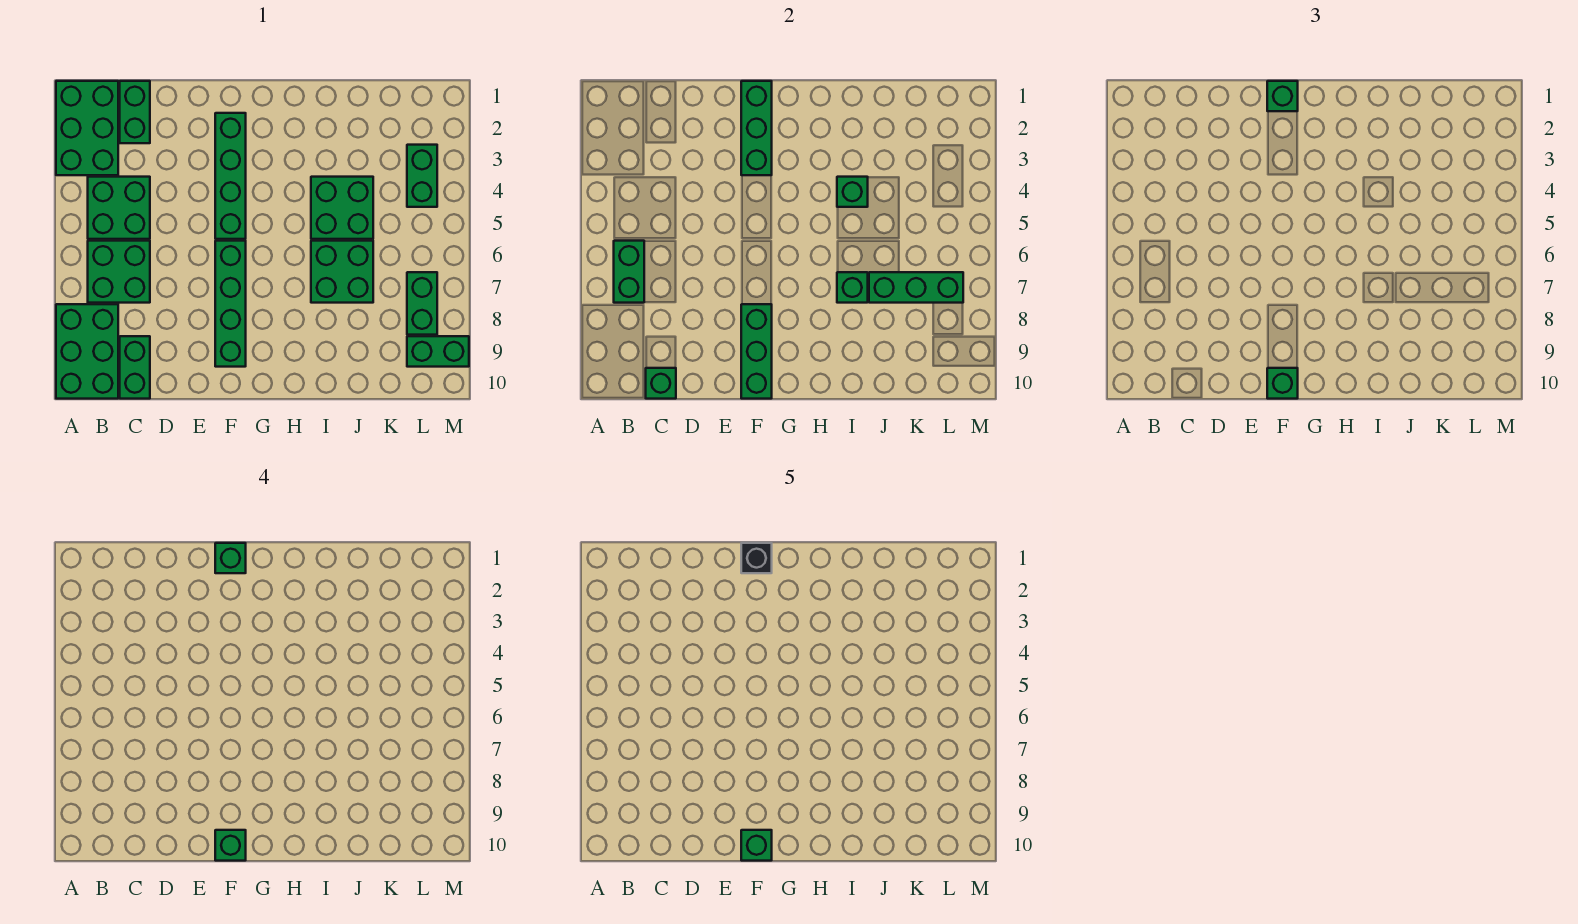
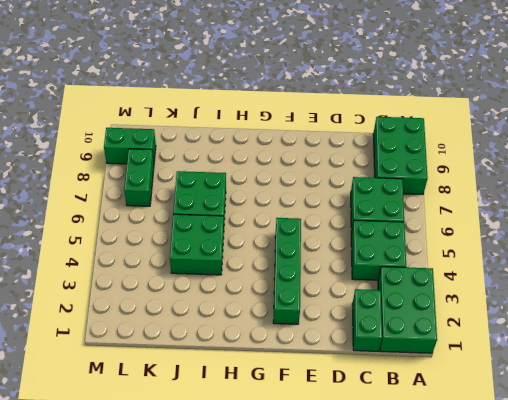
none -> green brick C9:C10 level 1
none -> green brick F6:F9 level 1
none -> green brick L3:L4 level 1

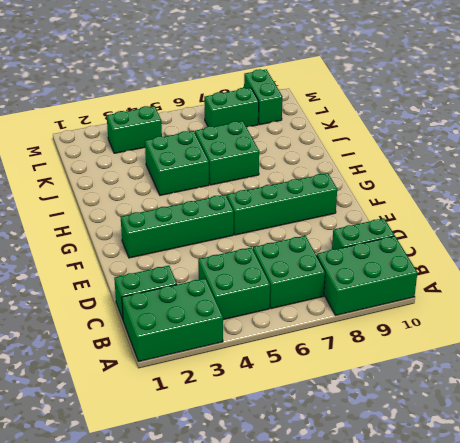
none -> green brick B6:B7 level 2
none -> green brick C10 level 2
none -> green brick F1:F3 level 2

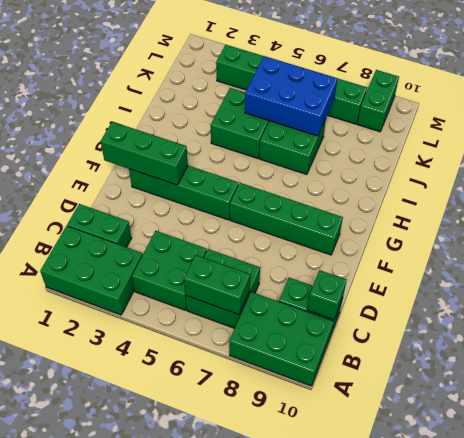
blue brick J5:K7 level 2 -> green brick J7:L7 level 2
none -> green brick F8:F10 level 2
none -> green brick I4 level 2
none -> green brick I7 level 2

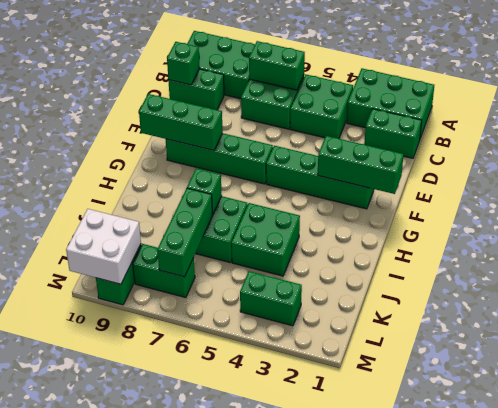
white brick L9:M10 level 2 -> none
none -> green brick I4 level 2
none -> green brick F1 level 3
none -> green brick F10 level 3

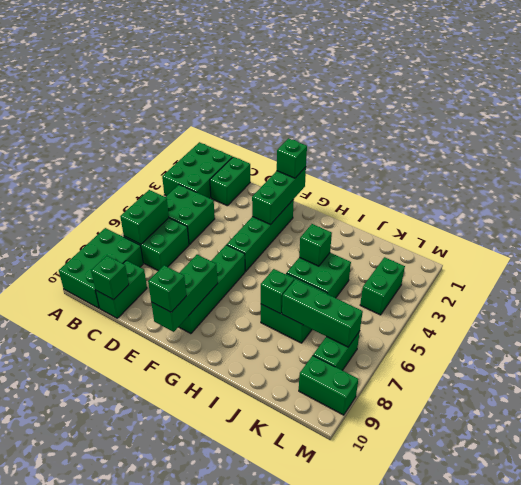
none -> green brick F1 level 4
none -> green brick F10 level 4
none -> black brick F1 level 5

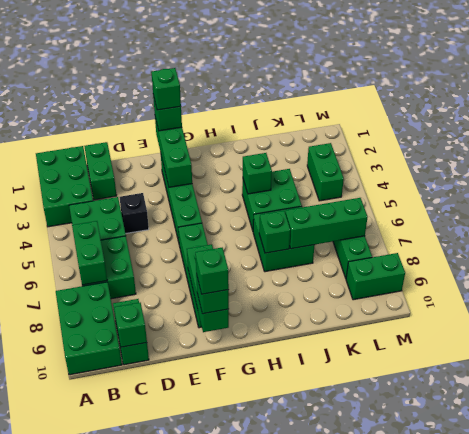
black brick D4 level 1 -> black brick F1 level 5
none -> green brick F10 level 5

